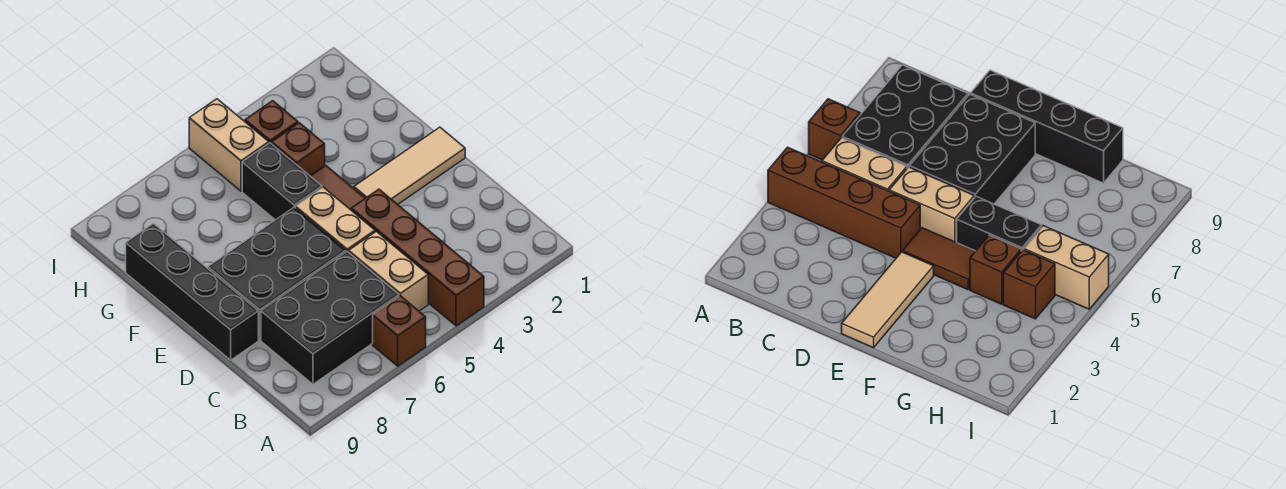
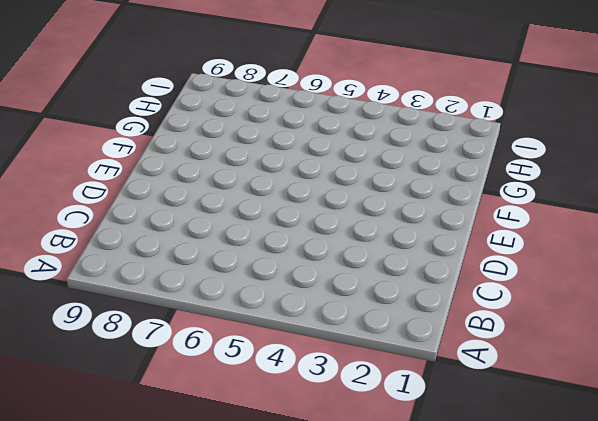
none -> brown brick A4:D4 level 1
none -> brown brick A6 level 1
none -> tan brick B5:C5 level 1

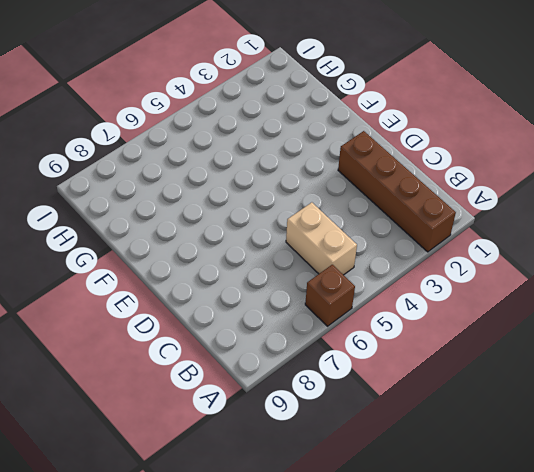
brown brick A2:D2 level 1 -> brown brick A4:D4 level 1
none -> black brick B6:C8 level 1
none -> tan brick D5:E5 level 1
none -> black brick D6:E8 level 1

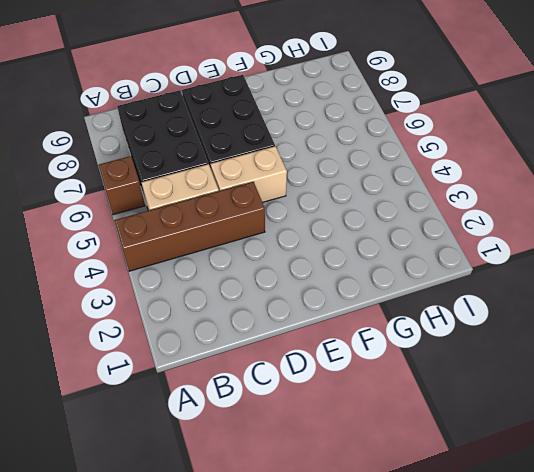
none -> black brick D9:G9 level 1
none -> tan tile E1:E3 level 1
none -> brown tile E4:F4 level 1

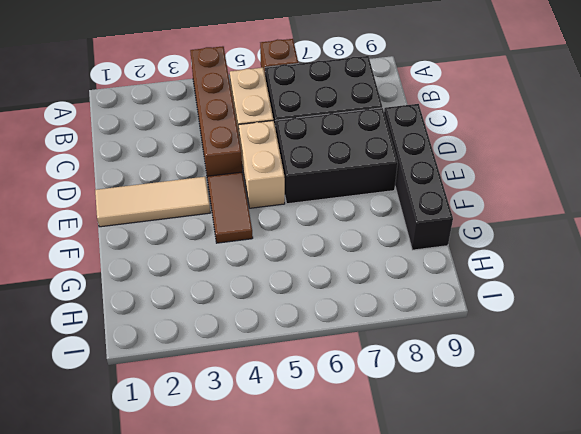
none -> black brick F5:G5 level 1
none -> brown brick G4 level 1
none -> brown brick H4 level 1

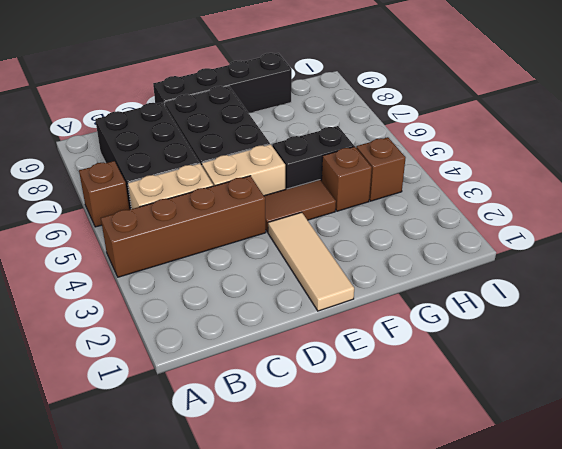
none -> tan brick H5:I5 level 1

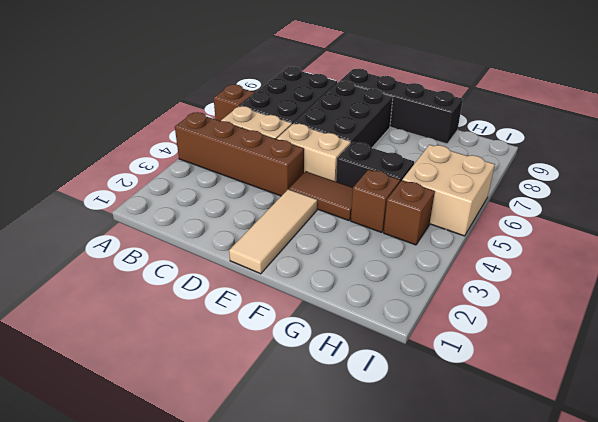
tan brick H5:I6 level 1 -> tan brick H5:I5 level 1

